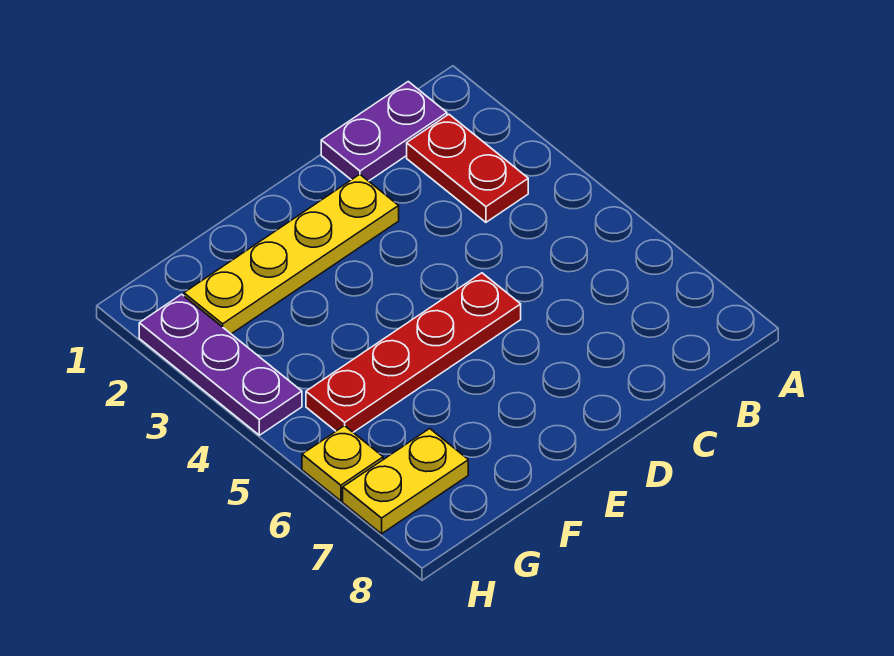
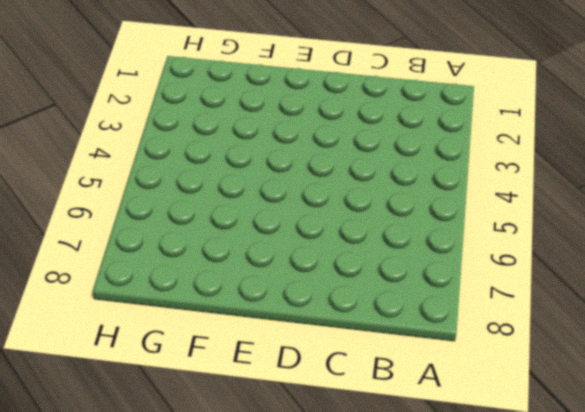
none -> purple plate B1:C1 level 1
none -> red plate B2:B3 level 1

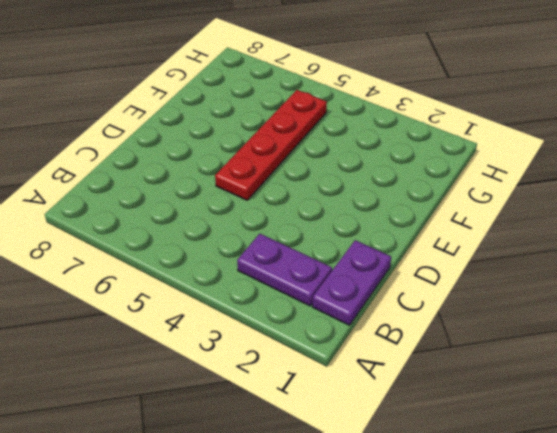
purple plate B2:B3 level 1 -> red plate B2:B3 level 1
none -> yellow plate D2:G2 level 1
none -> yellow plate G7:H7 level 1

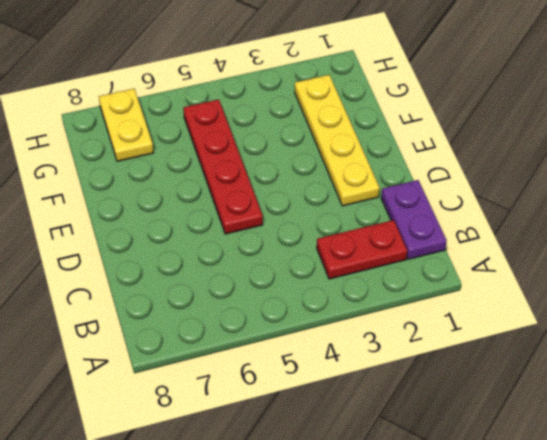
none -> purple plate H2:H4 level 1
none -> yellow plate H6 level 1

